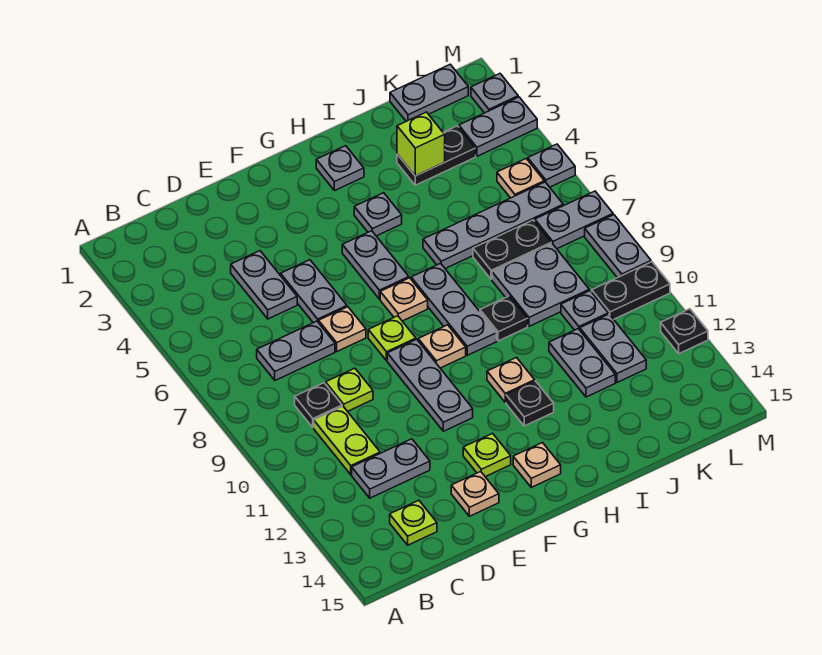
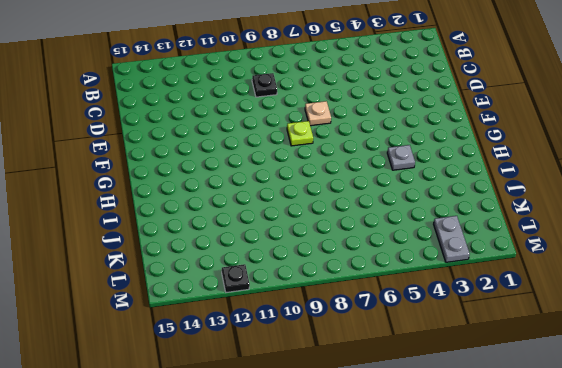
none -> grey plate C7:D7 level 1
none -> lime plate C10:C11 level 1
none -> grey plate C12:D12 level 1
none -> lime plate C14 level 1

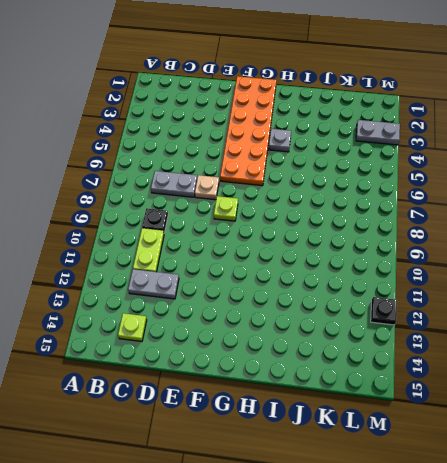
orange plate F1:G6 level 1 -> grey plate G5:G6 level 1
none -> grey plate D4:D5 level 1
none -> lime plate D9 level 1
none -> grey plate E5:E6 level 1
none -> tan plate E14 level 1

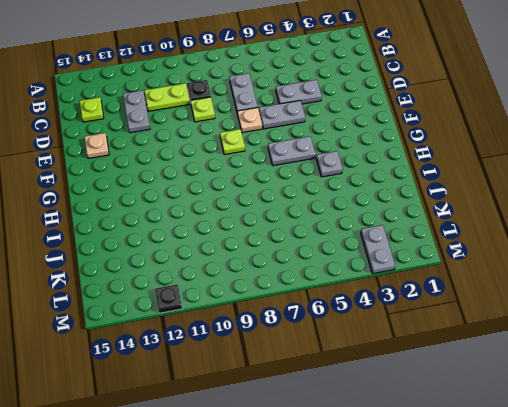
none -> grey plate F9:F11 level 1
none -> lime plate F13 level 1
none -> tan plate G7 level 1
none -> tan plate G9 level 1

